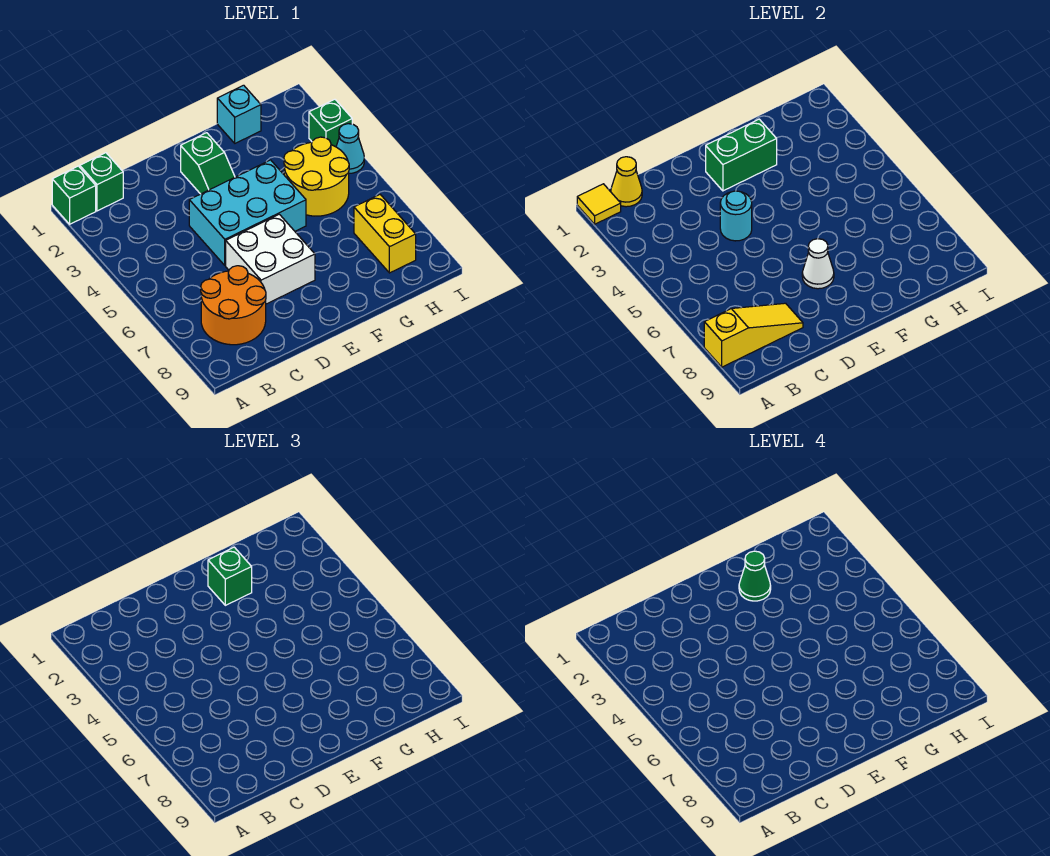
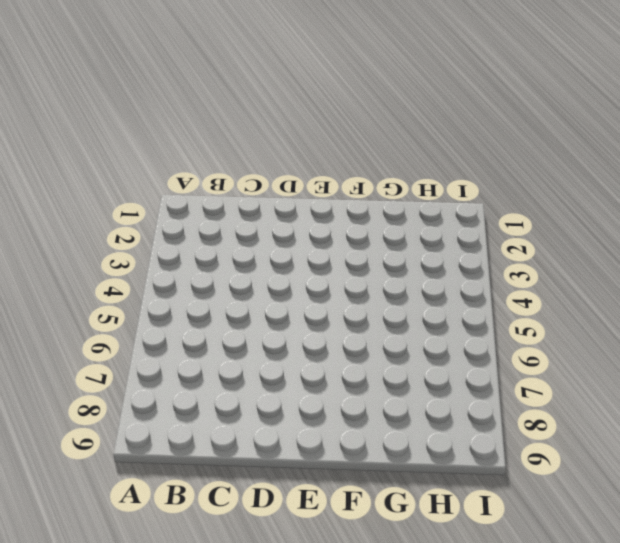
none -> green brick A1 level 1
none -> green brick B1 level 1
none -> orange round brick B7:C8 level 1

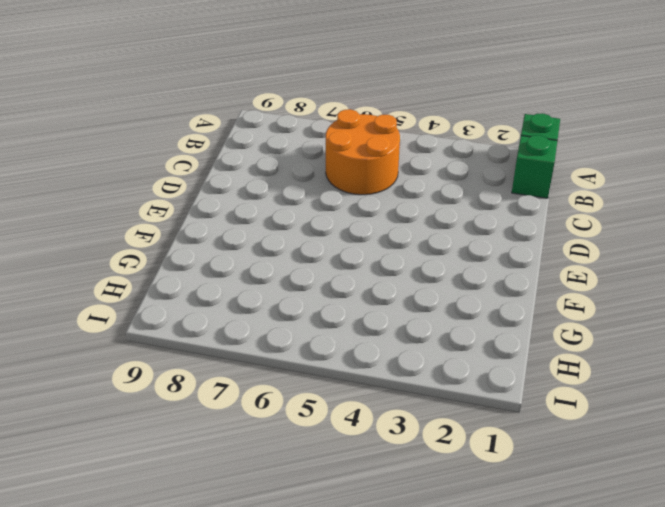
orange round brick B5:C6 level 1 -> orange round brick B7:C8 level 1
none -> cyan brick D4:F5 level 1
none -> white brick D6:E7 level 1
none -> green slope E2:E3 level 1 top 2

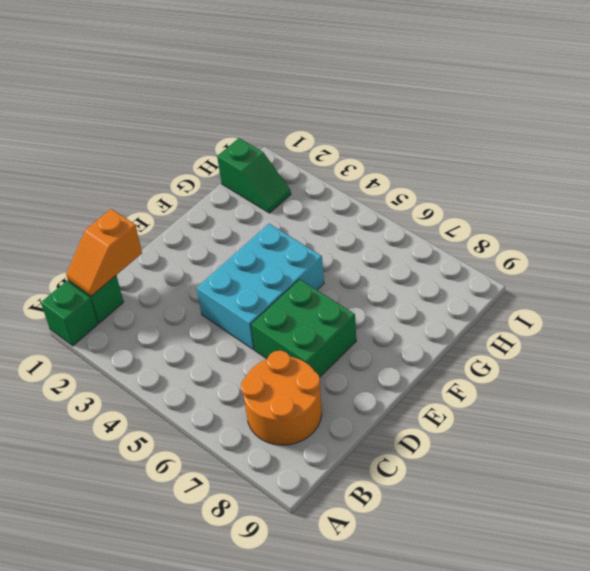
orange slope B1:C1 level 2 top C -> yellow cone B1 level 2
green brick D6:E7 level 1 -> white brick D6:E7 level 1
green slope H1:H2 level 1 top 1 -> green slope E2:E3 level 1 top 2
none -> cyan brick G1 level 1
none -> yellow round brick G4:H5 level 1
none -> yellow brick H7:H8 level 1

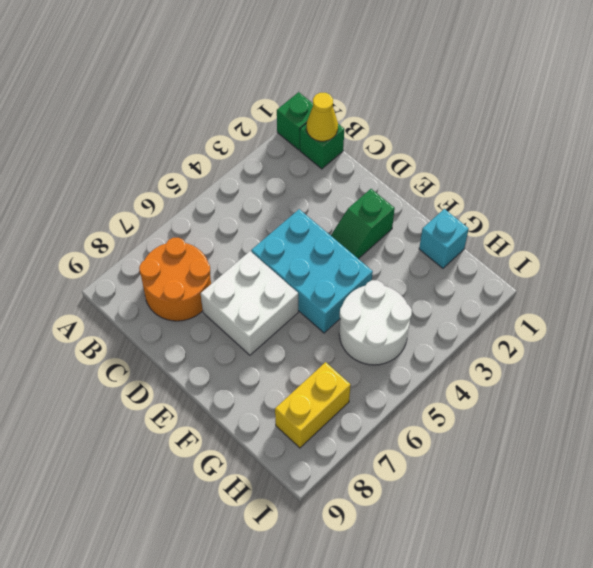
white round brick G4:H5 level 1 -> yellow round brick G4:H5 level 1
none -> green brick I3 level 1
none -> cyan cone I4 level 1
none -> yellow tile A1 level 2

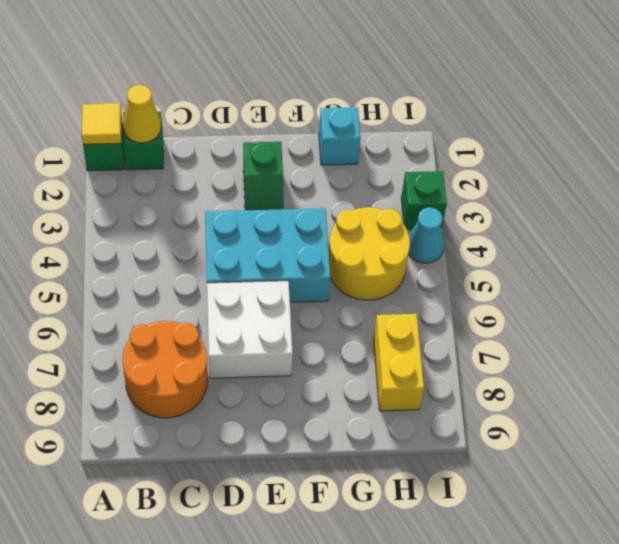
none -> yellow slope A8:C8 level 2 top A
none -> cyan round brick D4 level 2
none -> green brick E2:F2 level 2

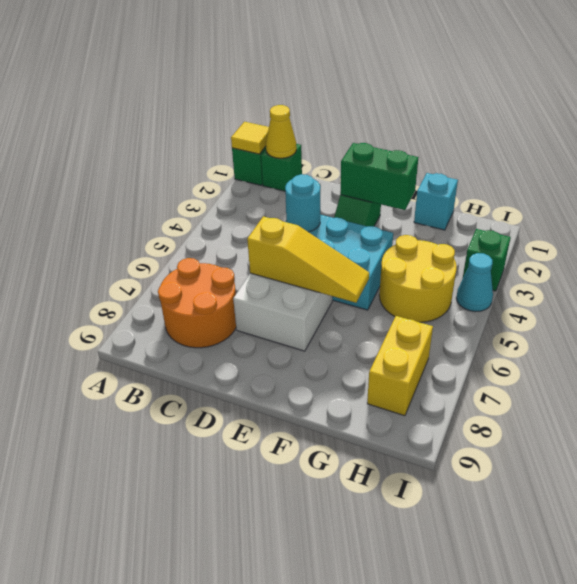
yellow slope D6:F6 level 2 top D -> yellow slope A8:C8 level 2 top A
none -> white cone E7 level 2
none -> green brick F2 level 3
none -> green cone F2 level 4

